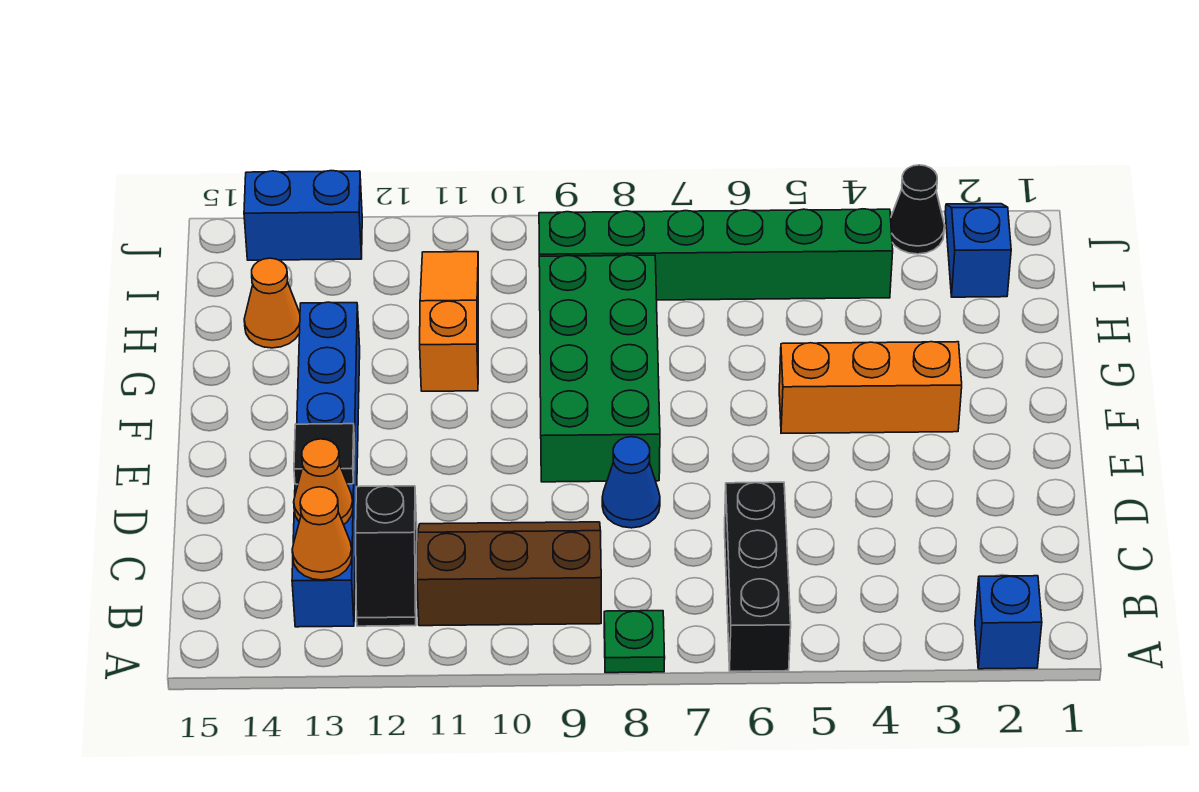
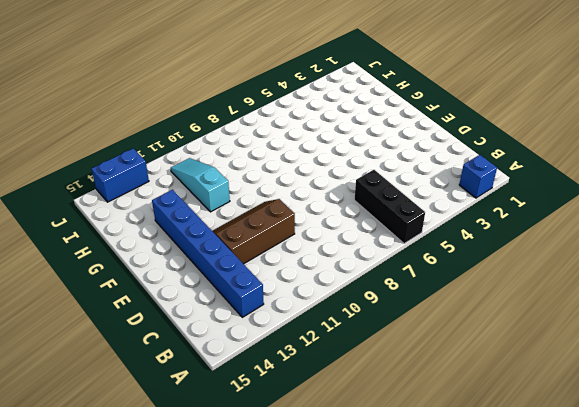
brown slope D10:E12 level 1 top D -> brown slope B9:C11 level 1 top B
cyan slope G11:I11 level 1 top G -> orange slope G11:I11 level 1 top G
none -> green plate A8 level 1
none -> black slope B12:C12 level 1 top C
none -> blue cone D8 level 1

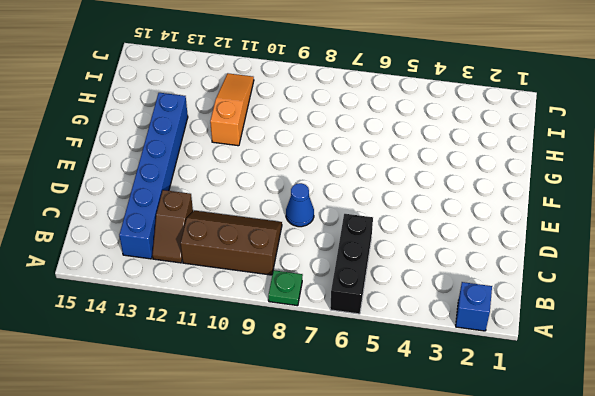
brown slope B12:C12 level 1 top C -> black slope B12:C12 level 1 top C
none -> green brick E8:H9 level 1
none -> orange brick F3:F5 level 1
none -> orange cone H14 level 1

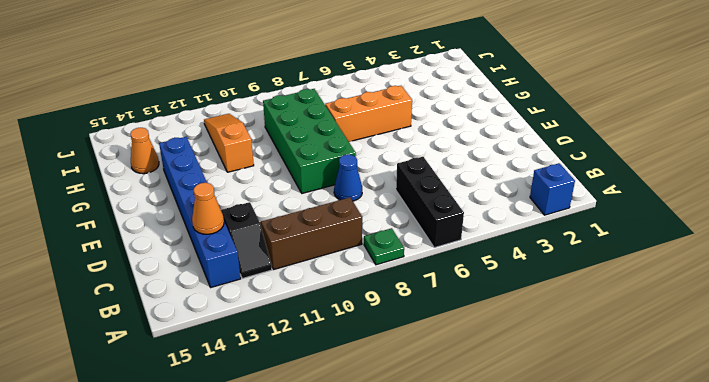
orange brick G5:G7 level 1 -> orange brick F3:F5 level 1
none -> blue slope I2:J2 level 1 top I
none -> green brick I4:I9 level 1
none -> black cone J3 level 1

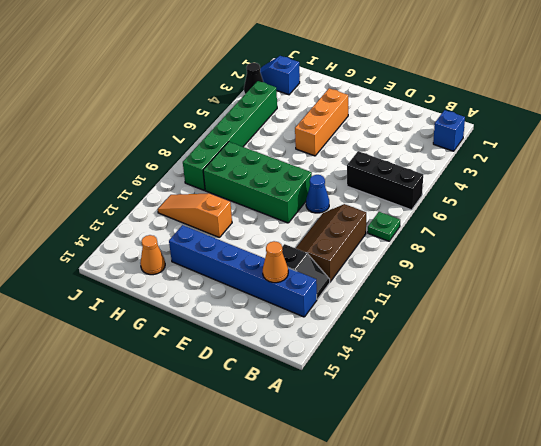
none -> blue brick J13:J14 level 1
none -> orange cone B13 level 2
none -> black tile D13 level 2

